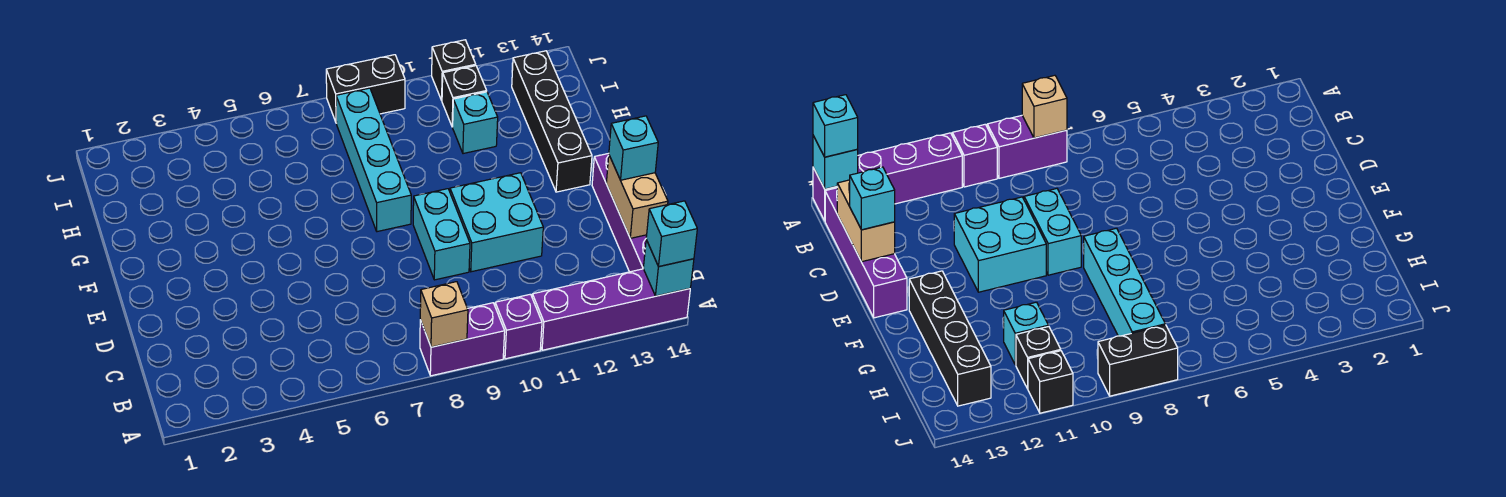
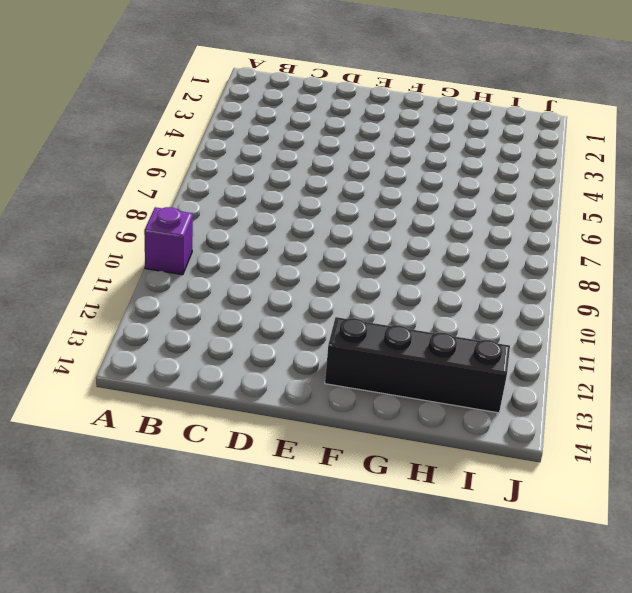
none -> purple brick A8:A9 level 1
none -> purple brick A11:A14 level 1
none -> purple brick B14:E14 level 1

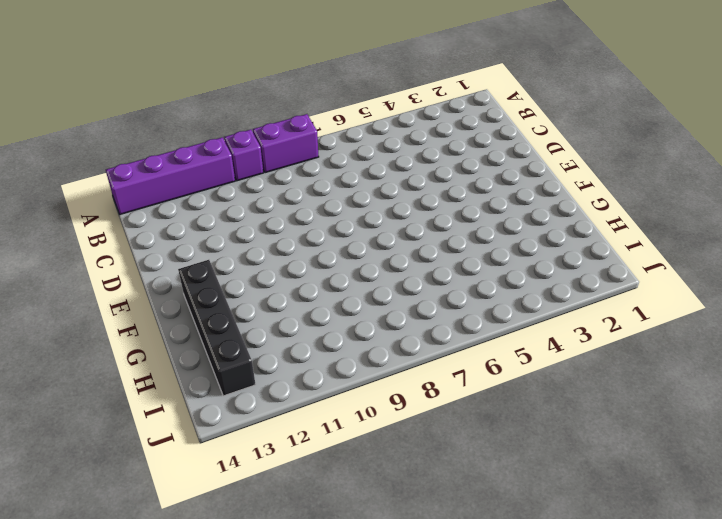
none -> purple brick B14:E14 level 1
none -> cyan brick D9:E9 level 1
none -> cyan brick D10:E11 level 1

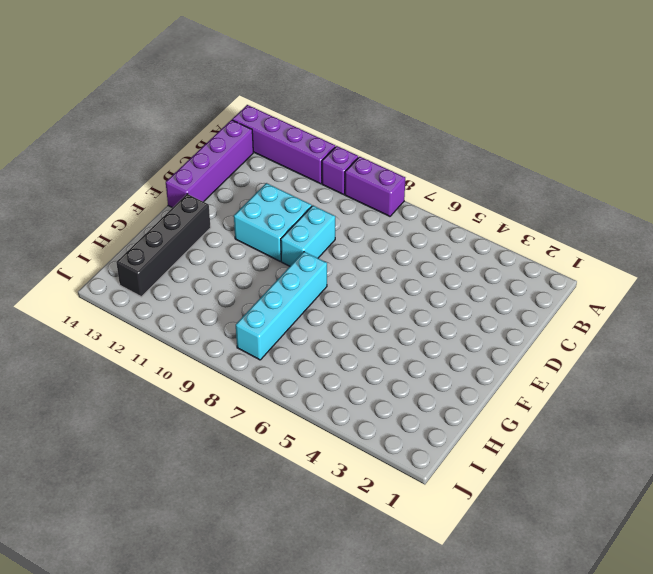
none -> cyan brick H11 level 1
none -> black brick I11 level 1
none -> black brick J8:J9 level 1

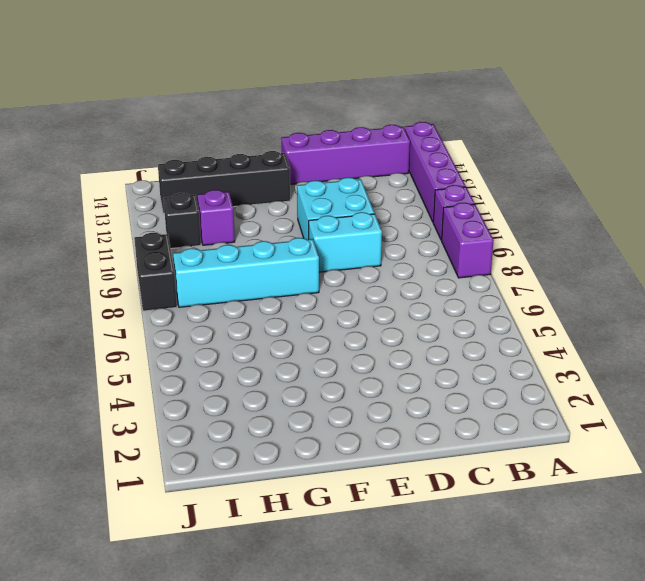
purple brick H11 level 1 -> cyan brick H11 level 1
none -> black brick J11 level 1
none -> tan brick A8 level 2
none -> cyan brick A14 level 2

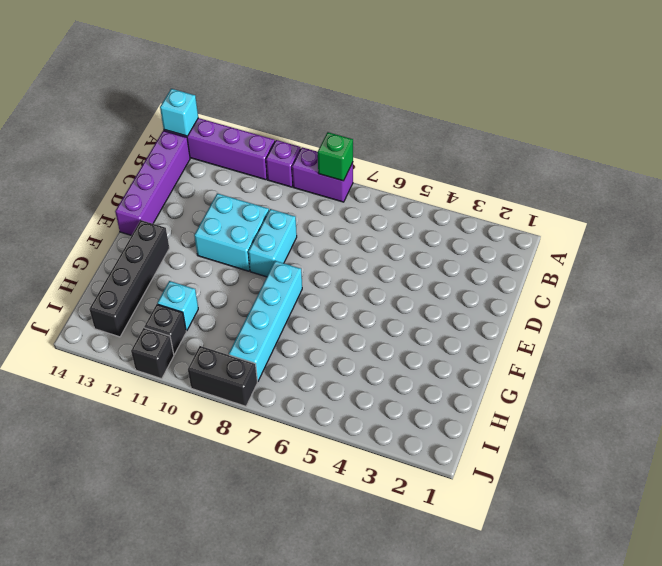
green brick A8 level 2 -> tan brick A8 level 2
none -> tan brick C14:D14 level 2
none -> cyan brick A14 level 3
none -> cyan brick D14 level 3

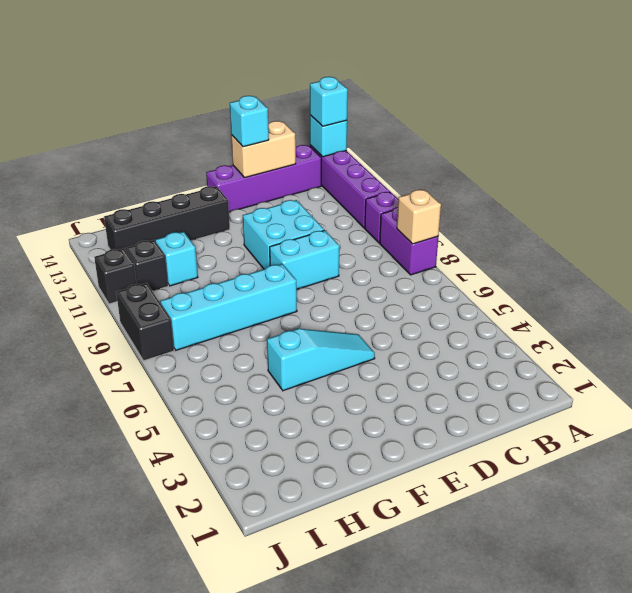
cyan slope E5:G5 level 1 top G -> none

